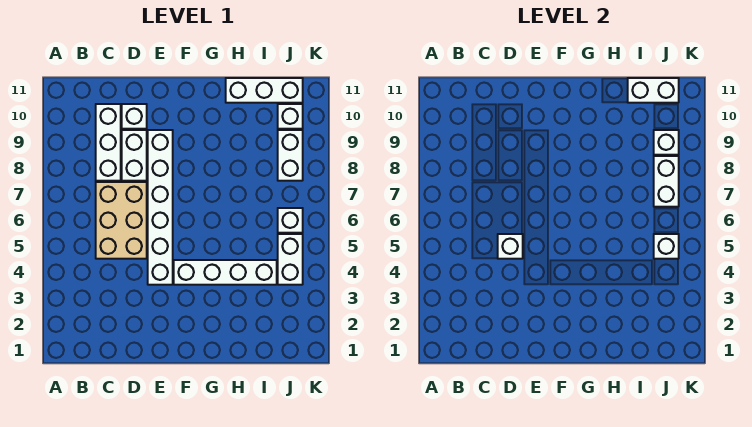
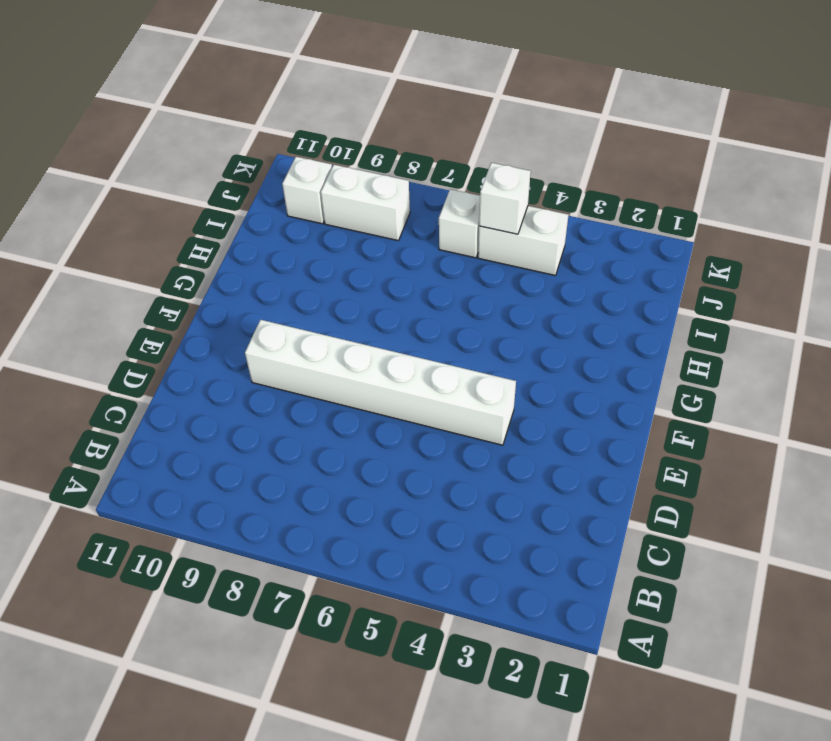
none -> tan brick C5:D7 level 1
none -> white brick C8:C10 level 1
none -> white brick D8:D9 level 1

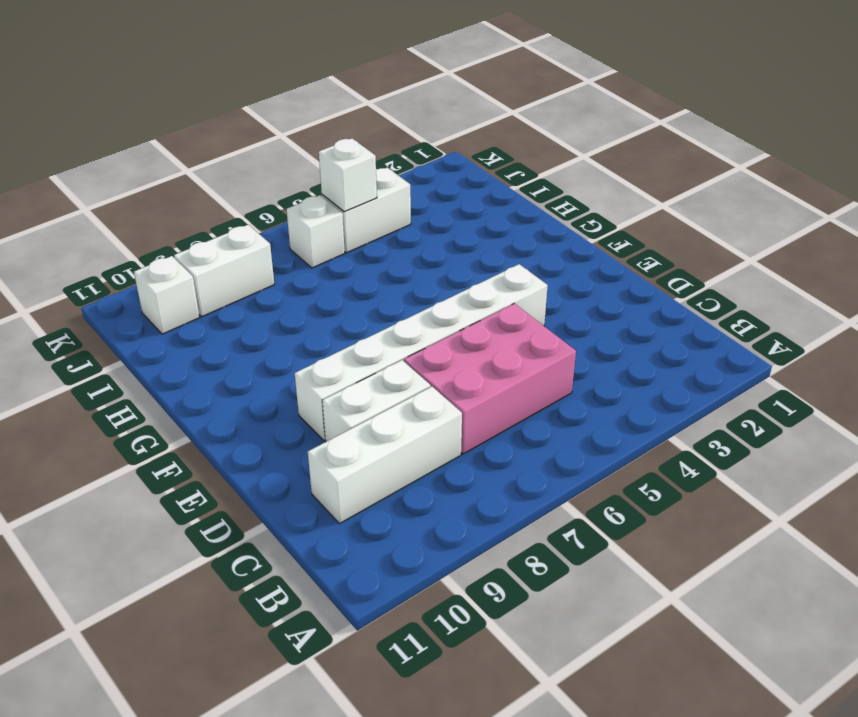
pink brick C5:D7 level 1 -> tan brick C5:D7 level 1
none -> white brick D10 level 1
none -> white brick F4:I4 level 1
none -> white brick H11:J11 level 1

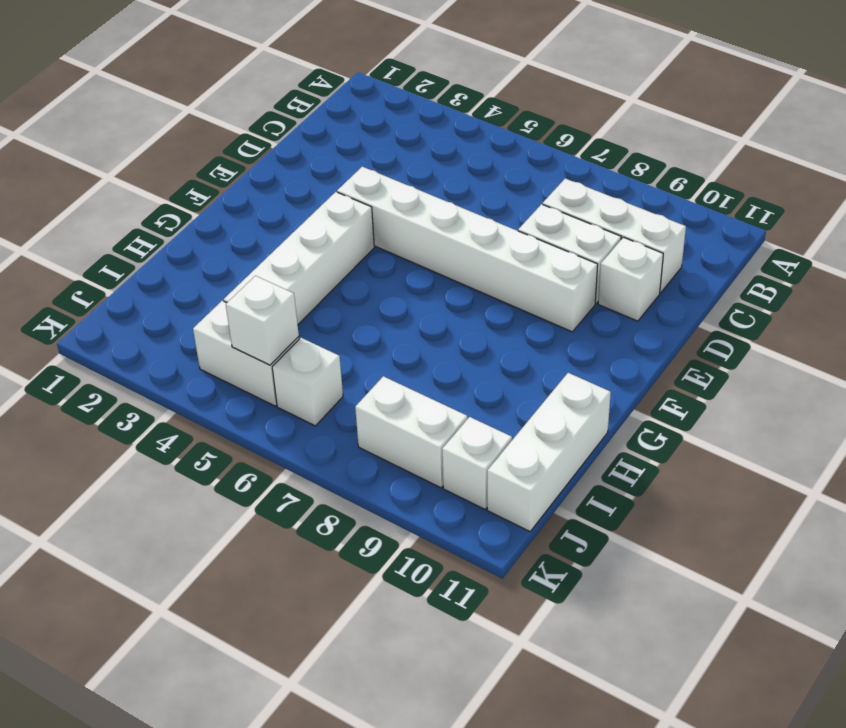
none -> tan brick C5:D7 level 1
none -> white brick D5 level 2
none -> white brick I11:J11 level 2

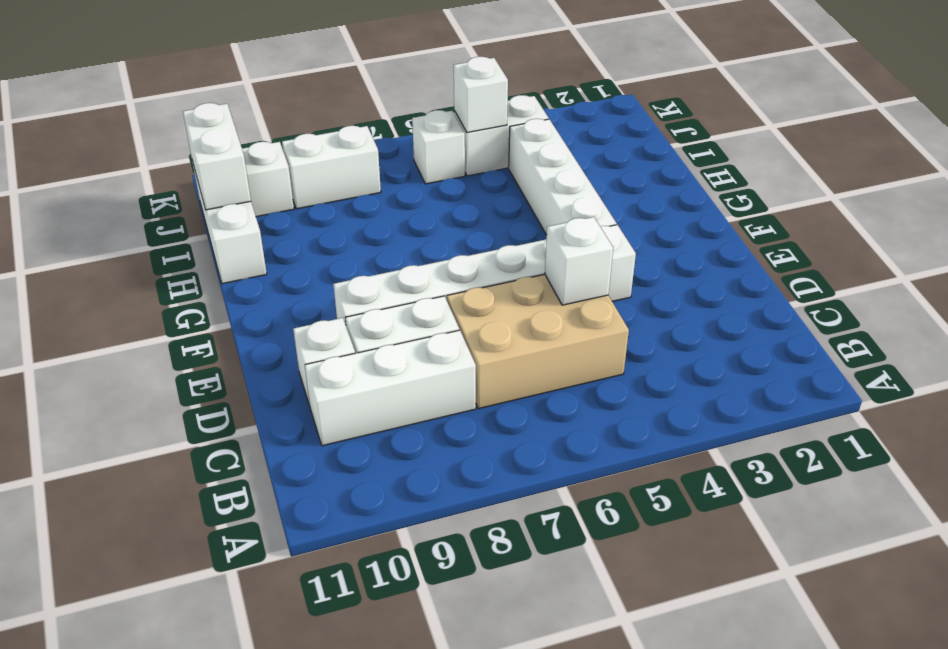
none -> white brick J7:J8 level 2
none -> white brick J9 level 2

